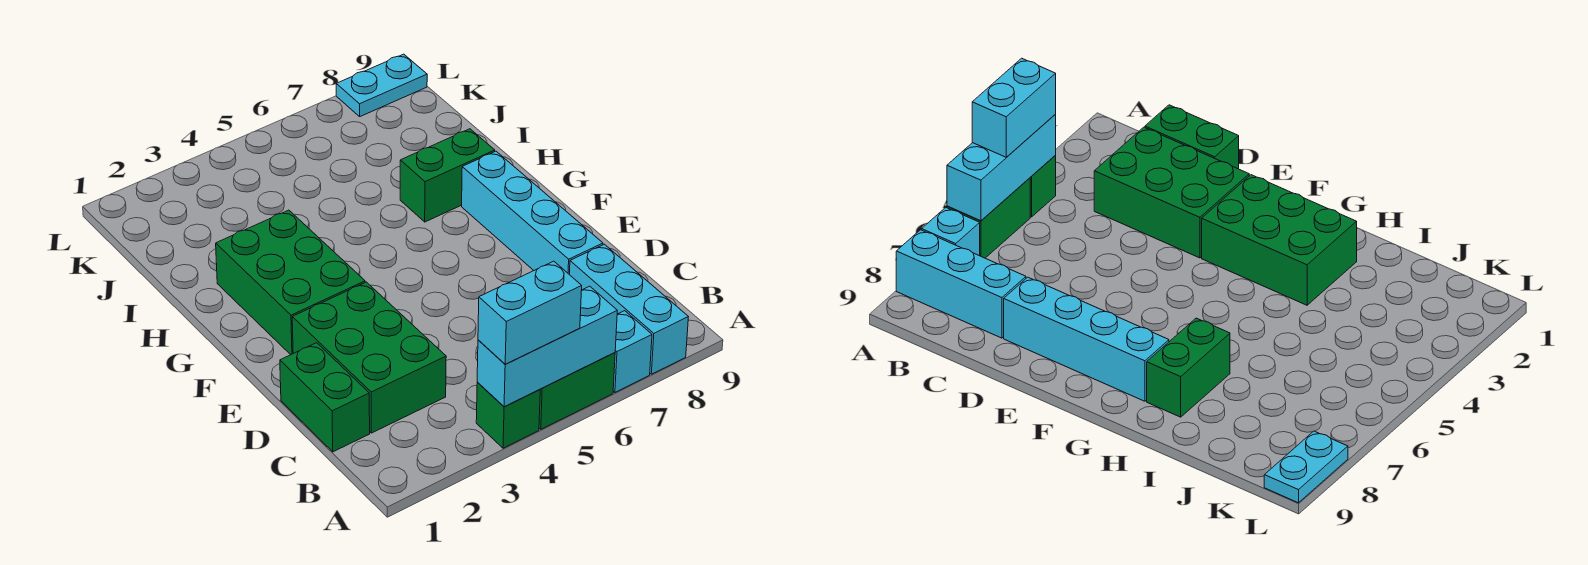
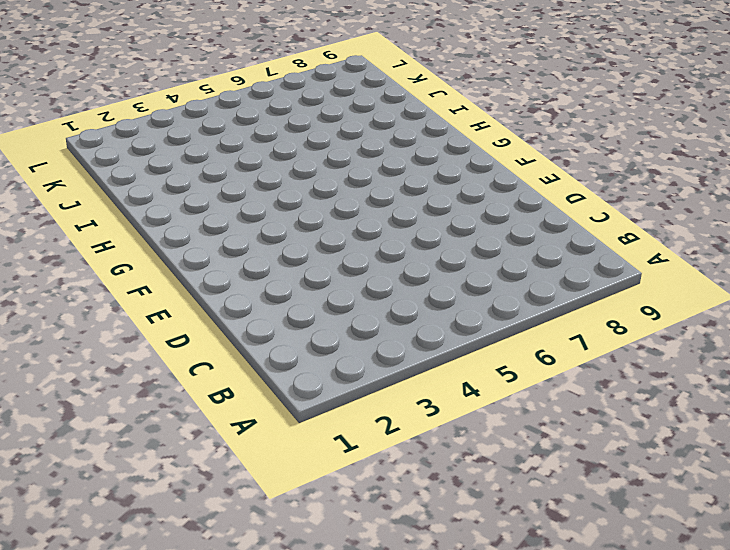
none -> green brick A4 level 1
none -> green brick A5:A6 level 1
none -> cyan brick A7 level 1

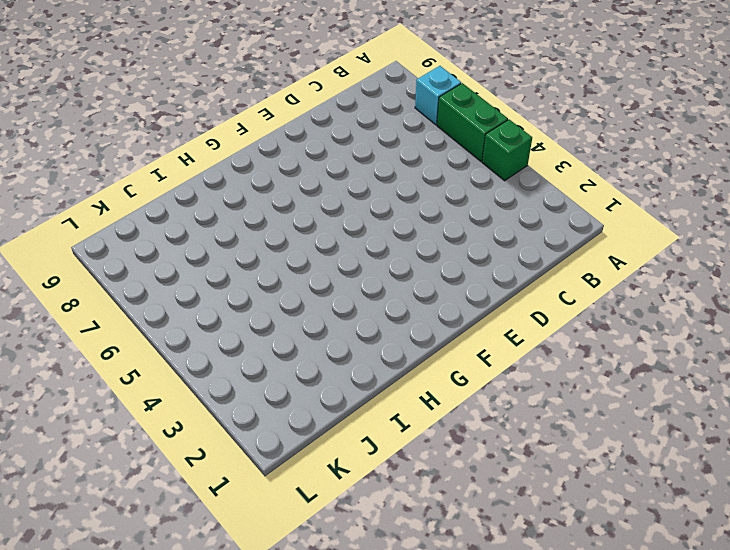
none -> cyan brick A8:C8 level 1
none -> green brick C1:D1 level 1
none -> green brick C2:E3 level 1

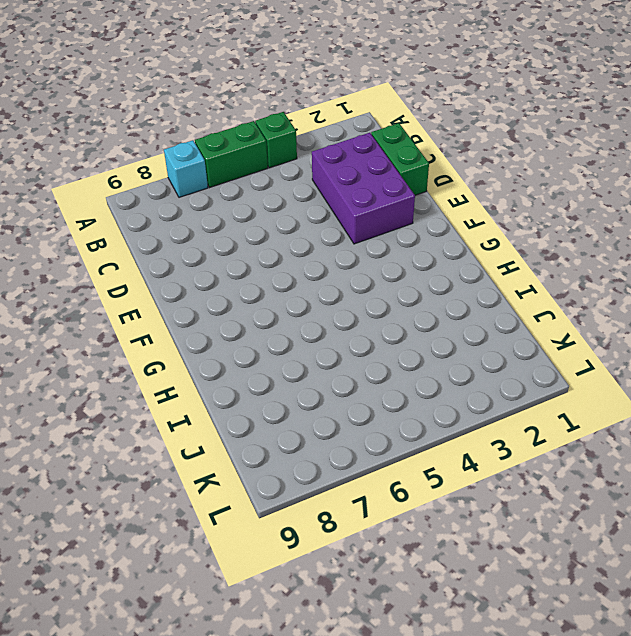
purple brick C2:E3 level 1 -> green brick C2:E3 level 1
none -> cyan brick A8:C8 level 1
none -> cyan brick D8:G8 level 1
none -> green brick F2:H3 level 1

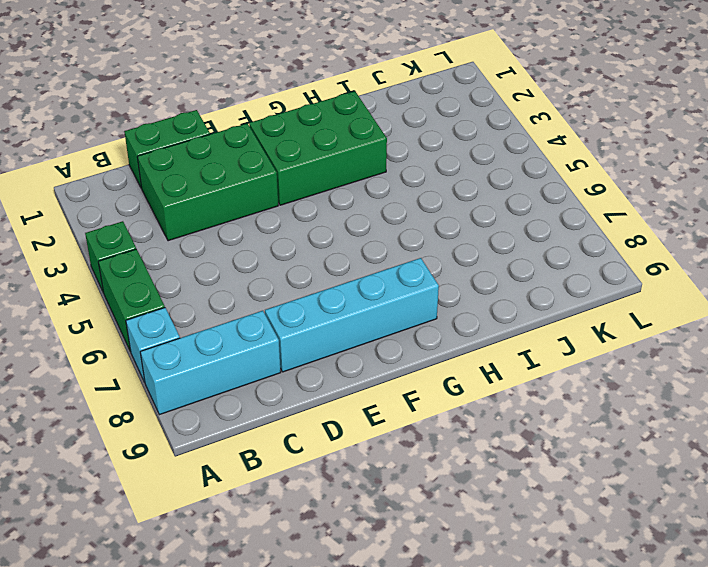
none -> green brick H7:H8 level 1
none -> cyan plate L8:L9 level 1
none -> cyan brick A4:A6 level 2

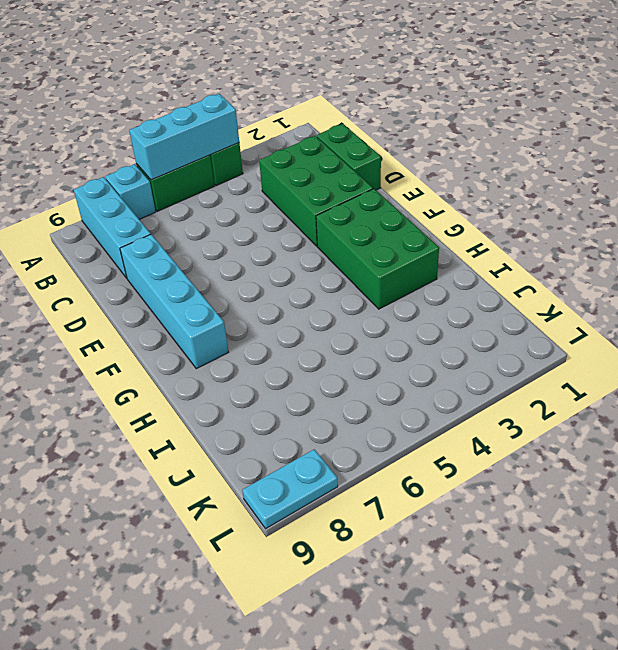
none -> green brick H7:H8 level 1
none -> cyan brick A4:A5 level 3

